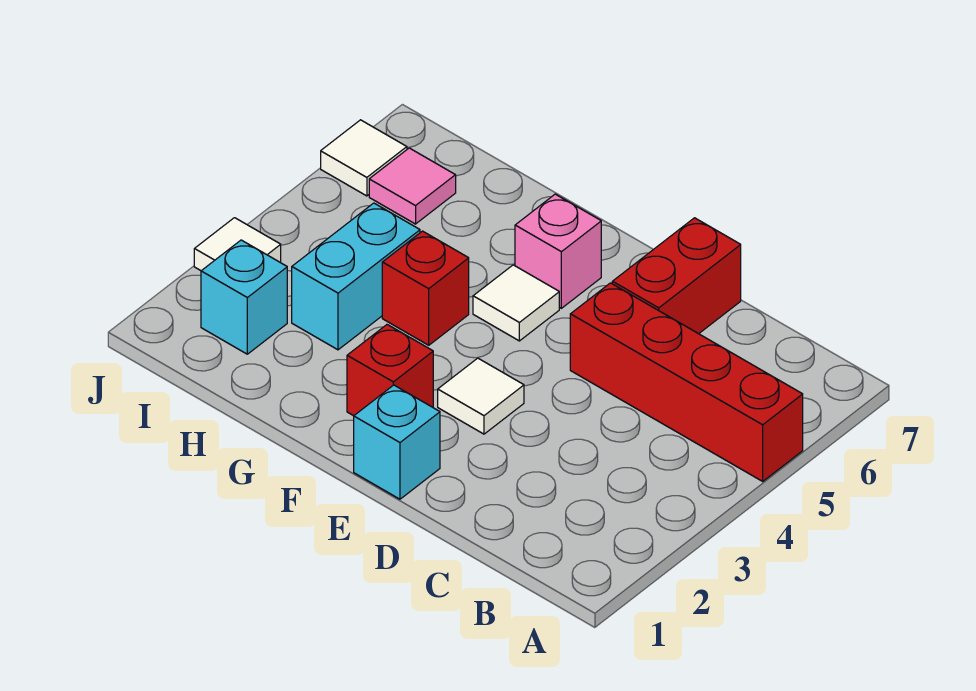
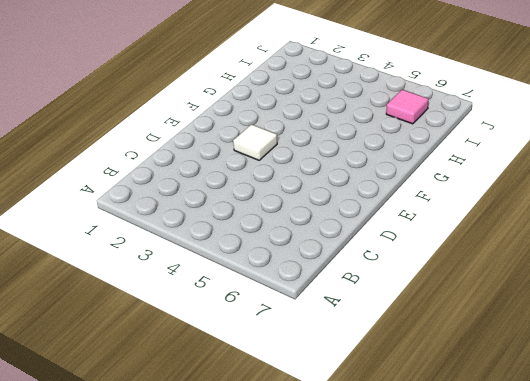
none -> red brick A5:D5 level 1
none -> red brick D6:D7 level 1
none -> cyan brick E1 level 1

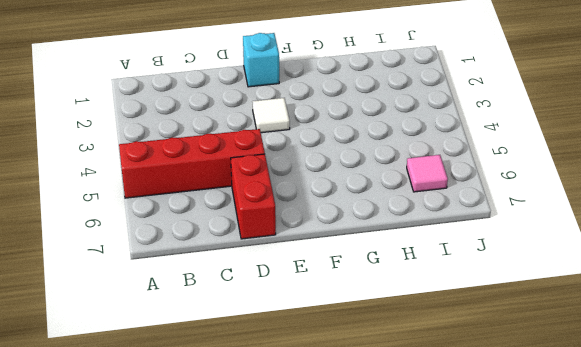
none -> red brick F2 level 1
none -> white tile F5 level 1
none -> pink brick F6 level 1

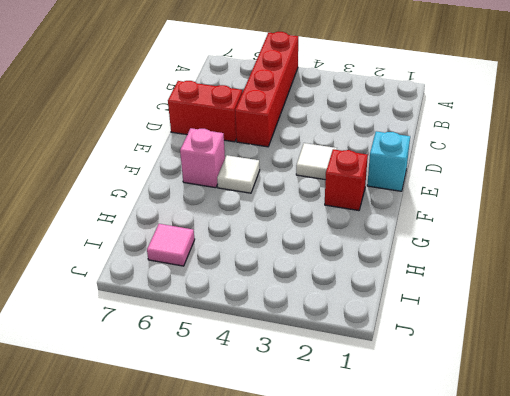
none -> red brick G4 level 1
none -> cyan brick H3:H4 level 1
none -> cyan brick I2 level 1

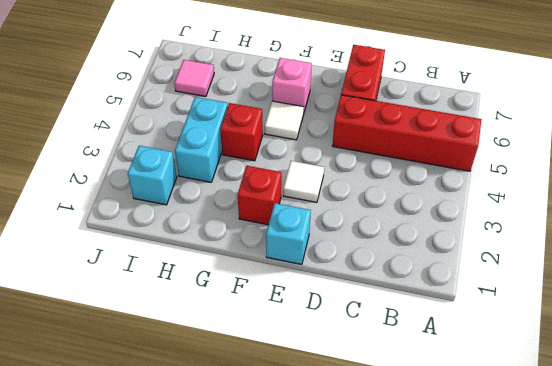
none -> white tile J3 level 1
none -> white tile J6 level 1

